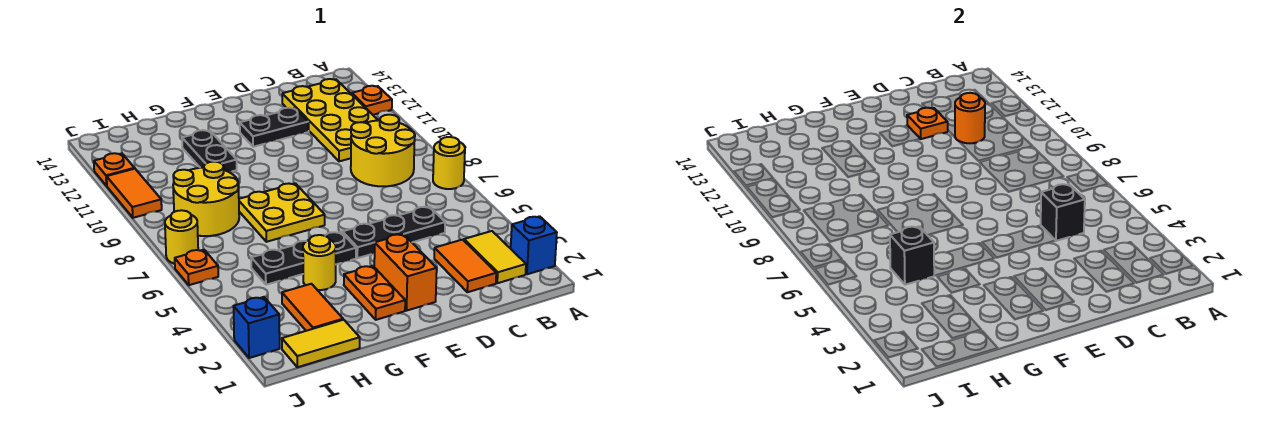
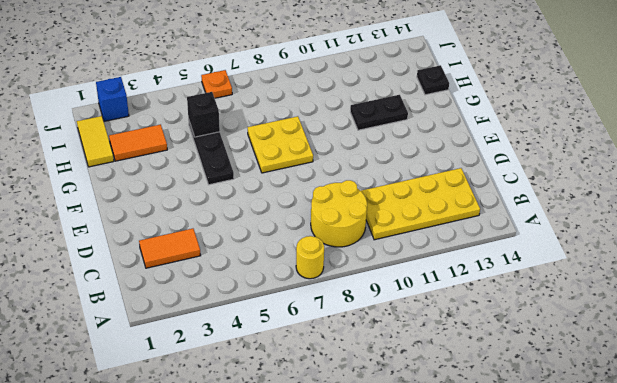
black plate H14 level 1 -> none
none -> blue brick A2 level 1
none -> orange plate A12 level 1
none -> yellow tile B2:B3 level 1

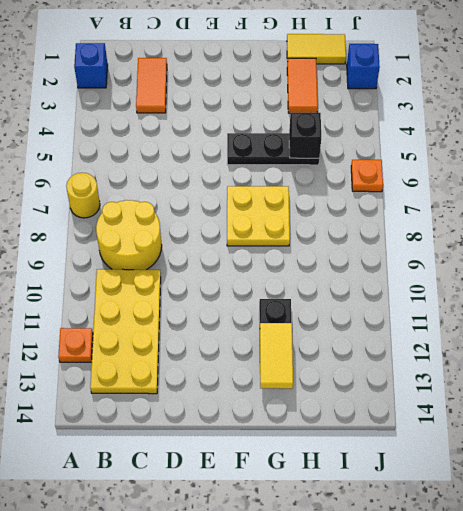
yellow tile G12:G13 level 2 -> yellow tile B2:B3 level 1
none -> black plate C5:E5 level 1
none -> black plate D12:E12 level 1
none -> orange brick E2:E3 level 1

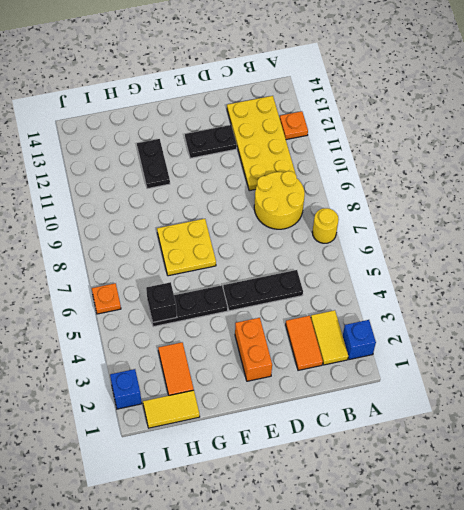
none -> orange plate F2:F3 level 1
none -> yellow round brick G4 level 1
none -> yellow round brick H8:I9 level 1

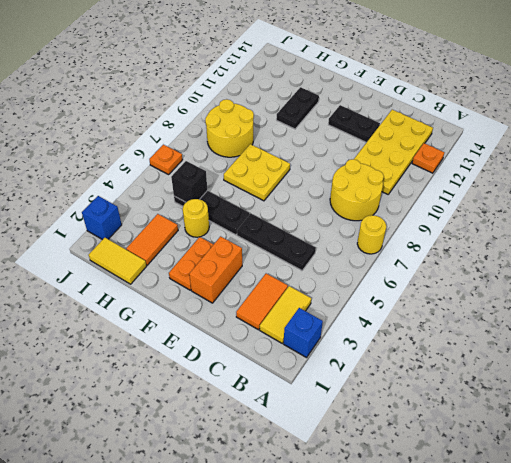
none -> yellow round brick J7 level 1
none -> orange tile J10:J11 level 1
none -> orange plate J12 level 1

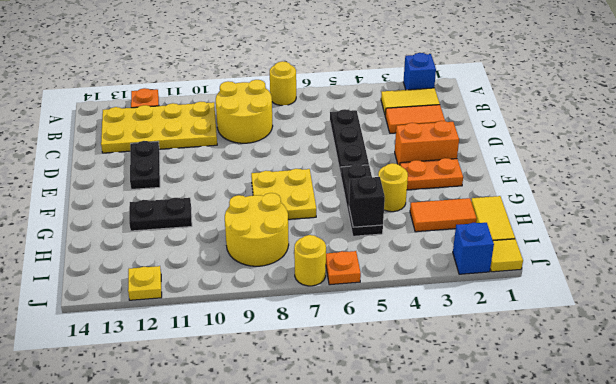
yellow tile J1 level 1 -> none
yellow plate J12 level 1 -> orange plate J12 level 1
none -> orange tile J10:J11 level 1
none -> black brick C5 level 2
none -> orange round brick C11 level 2

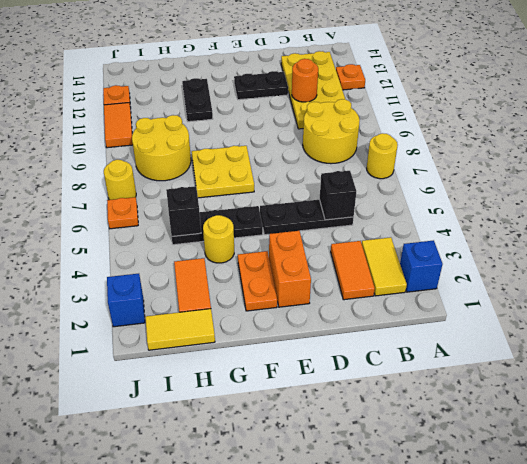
none -> orange plate D12 level 2

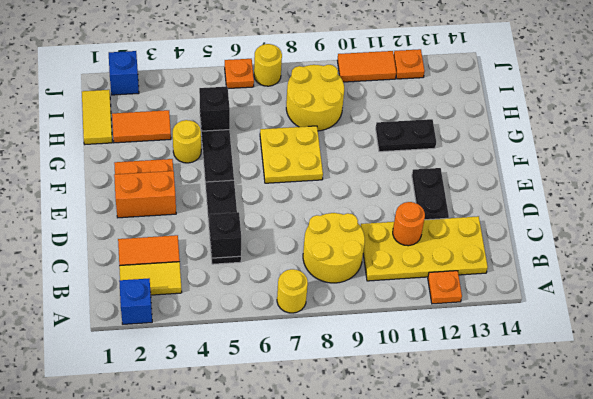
none -> orange plate D12 level 2

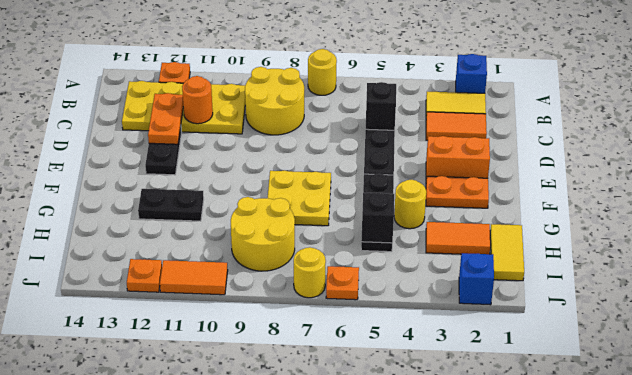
orange plate C12:D12 level 2 -> orange plate D12 level 2

